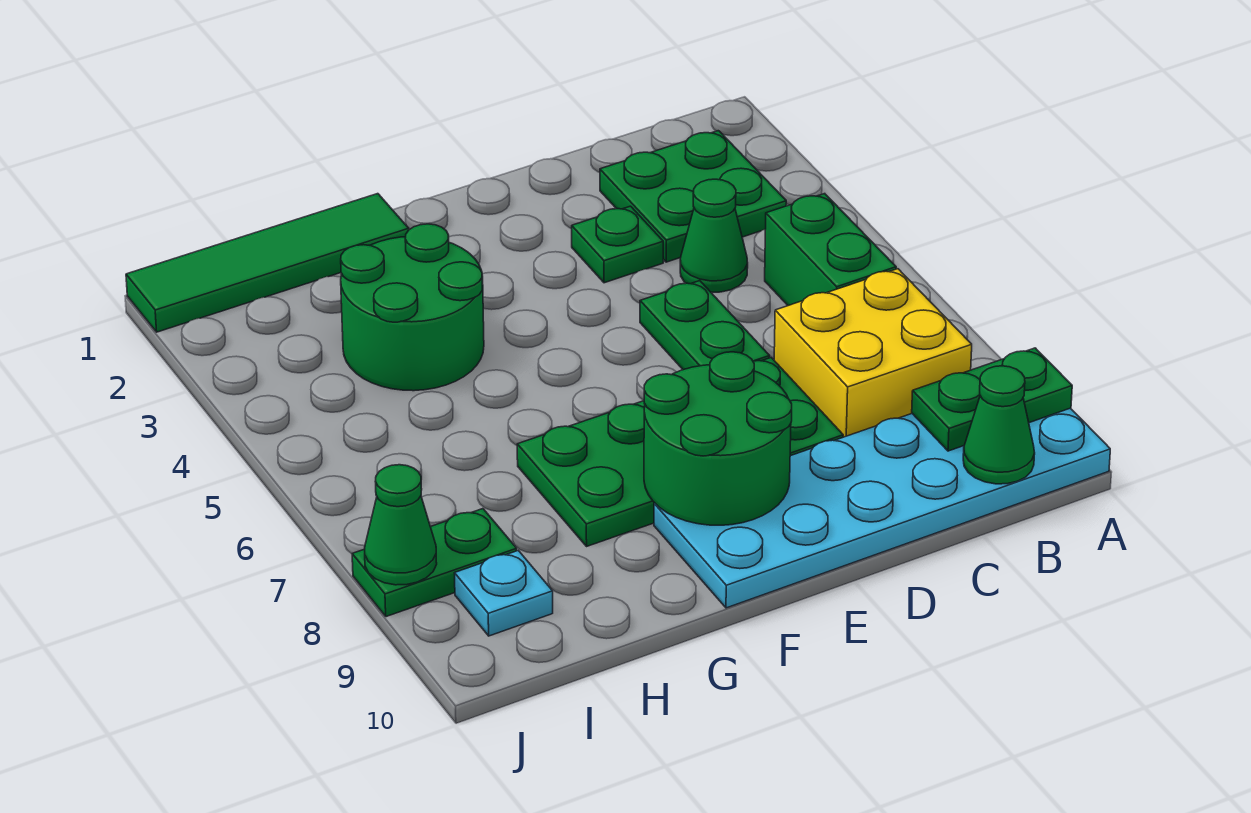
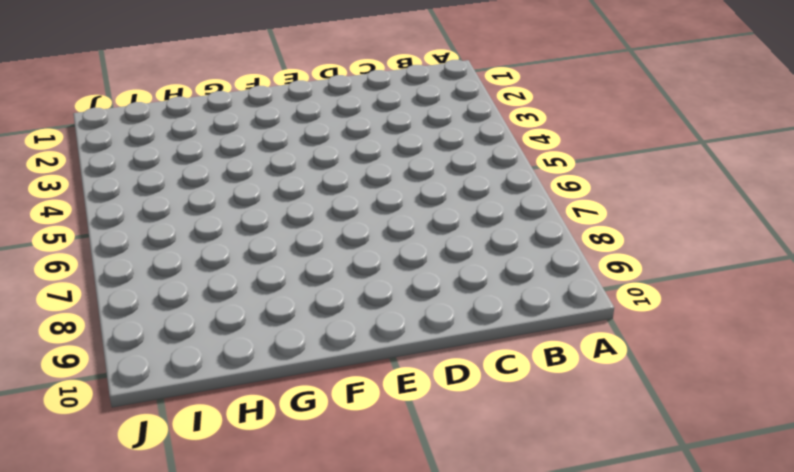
none -> cyan plate A9:F10 level 1
none -> green plate B2:C3 level 1
none -> green brick B5:B6 level 1

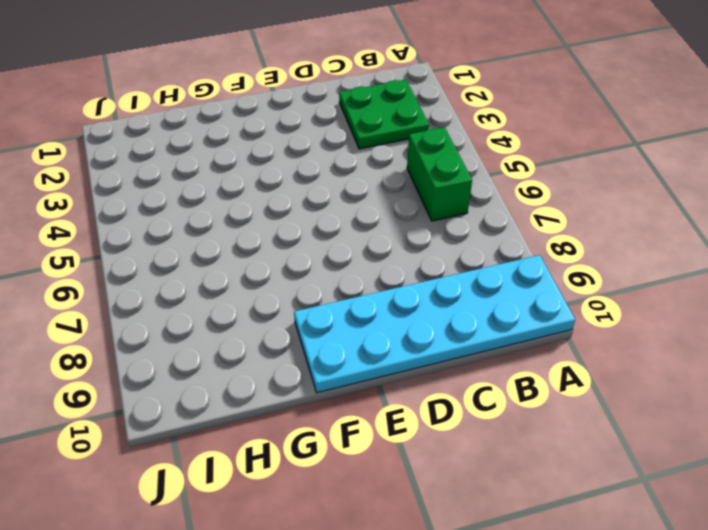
none -> yellow brick B7:C8 level 1
none -> green cone C4 level 1
none -> green plate D3 level 1

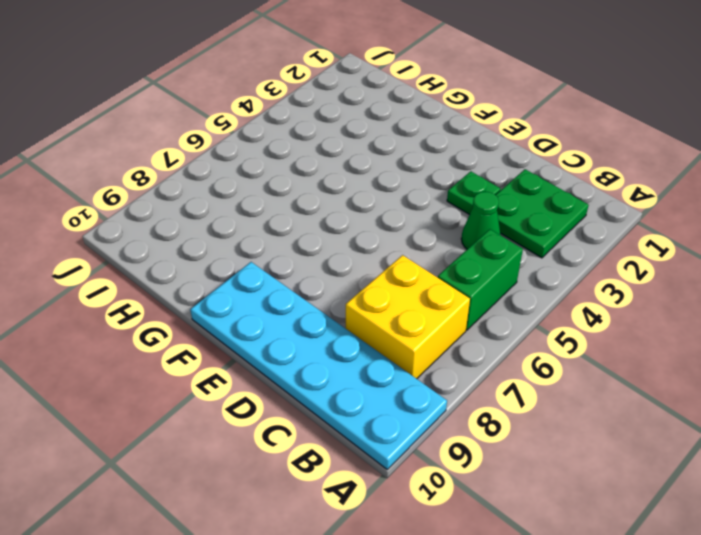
none -> green plate D5:D6 level 1
none -> green plate D7:G8 level 1
none -> green tile G1:J1 level 1

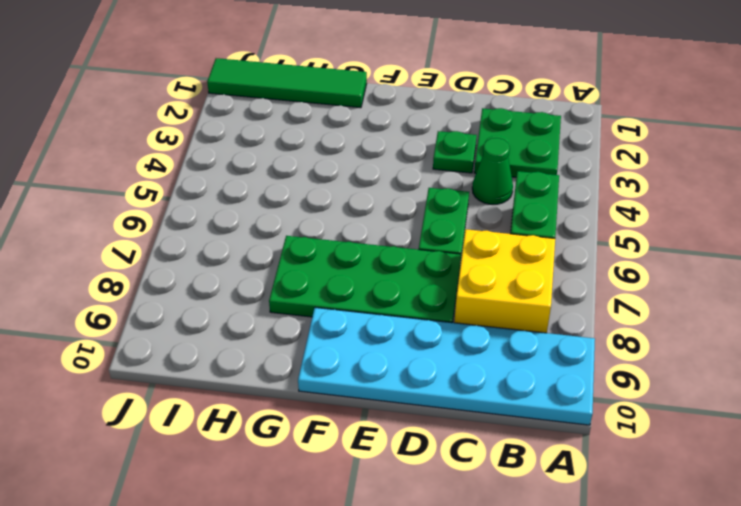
none -> green round brick G3:H4 level 1
none -> green plate I8:J8 level 1
none -> cyan plate I9 level 1

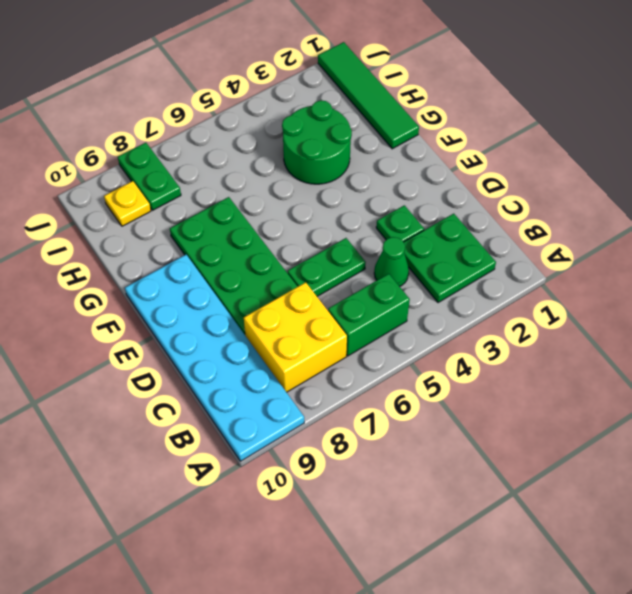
yellow plate I9 level 1 -> cyan plate I9 level 1
none -> green plate A9:B9 level 2
none -> green cone B10 level 2
none -> green round brick E8:F9 level 2

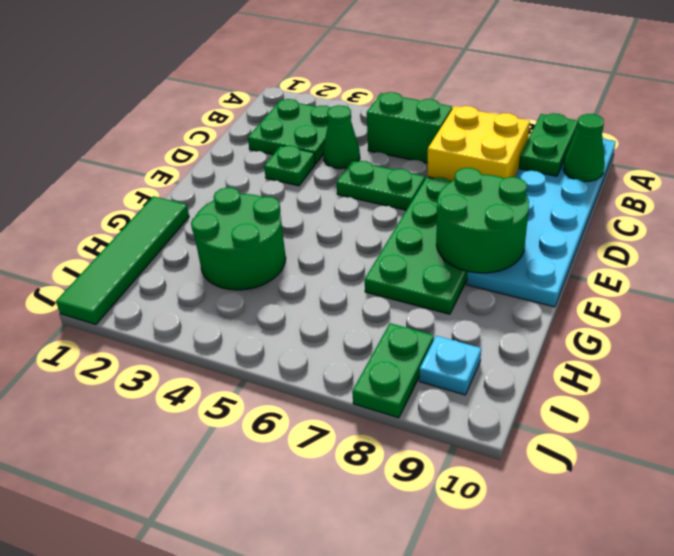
none -> green cone J8 level 2

